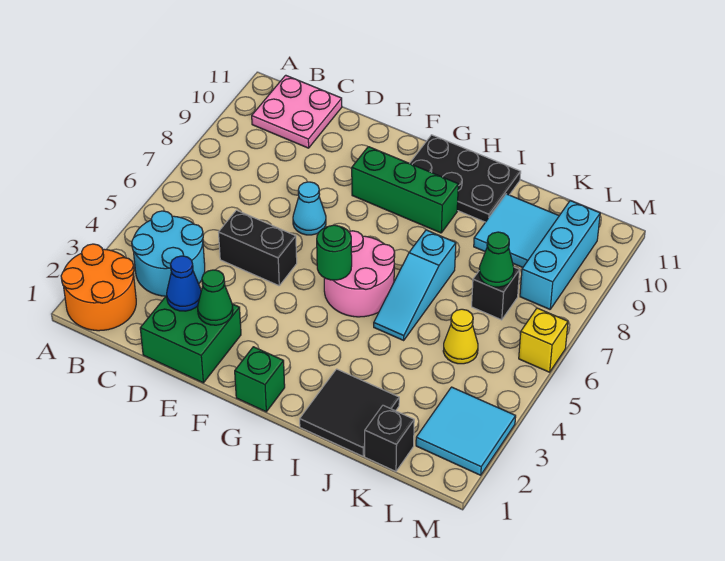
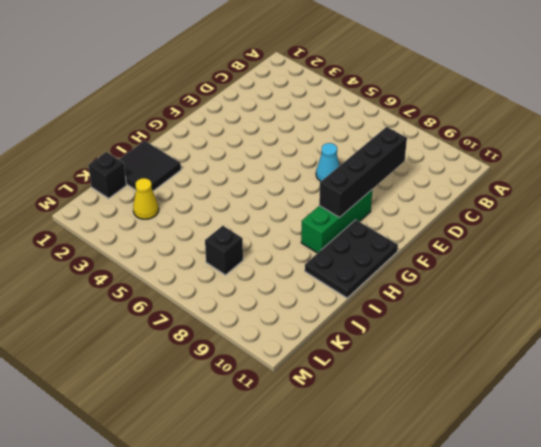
black brick D9:G9 level 2 -> none
yellow cone K3 level 1 -> yellow cone K5 level 1
none -> orange round brick A1:B2 level 1
none -> cyan round brick B3:C4 level 1
none -> pink plate B10:C11 level 1

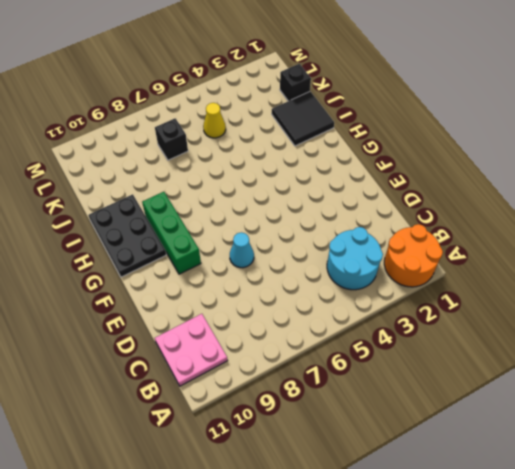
none -> green brick D1:E2 level 1
none -> black brick D5:E5 level 1
none -> green brick G1 level 1

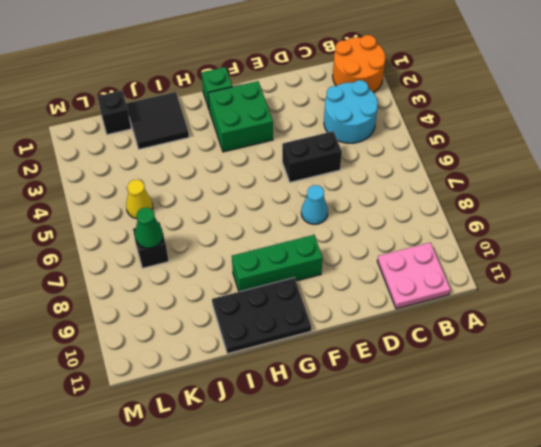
green brick F2:G3 level 1 -> green brick D1:E2 level 1
none -> pink round brick G5:H6 level 1
none -> cyan slope I5:I7 level 1 top 7
none -> cyan tile J9:K10 level 1

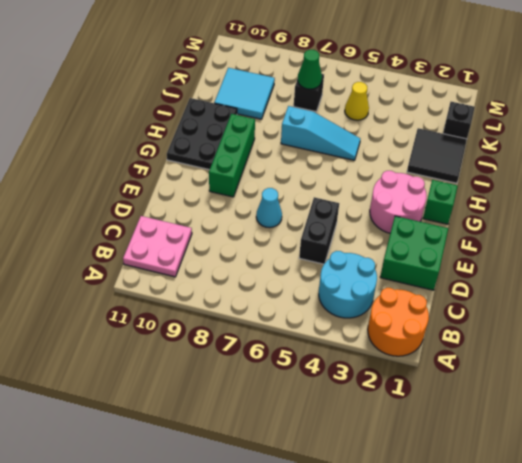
pink round brick F2:G3 level 1 -> pink round brick G5:H6 level 1
none -> cyan tile L2:M3 level 1
none -> cyan brick L8:L10 level 1
none -> yellow brick M6 level 1

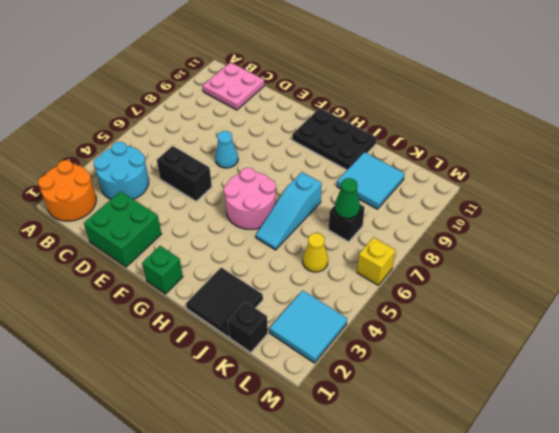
none -> green brick F9:H9 level 1
none -> cyan brick L8:L10 level 1
none -> blue cone D2 level 2

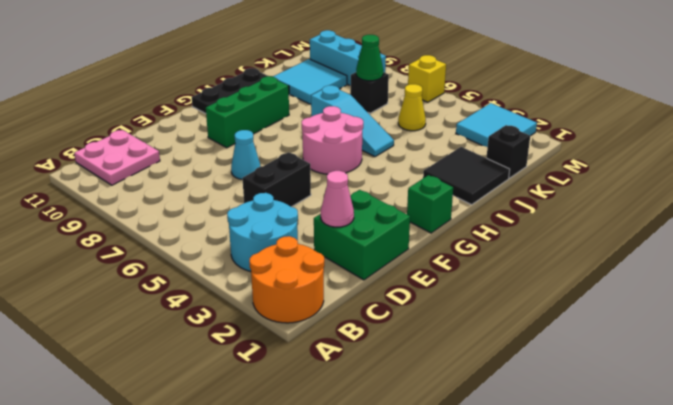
pink cone D2 level 2 -> blue cone D2 level 2
none -> green cone E2 level 2
none -> green round brick G5 level 2

